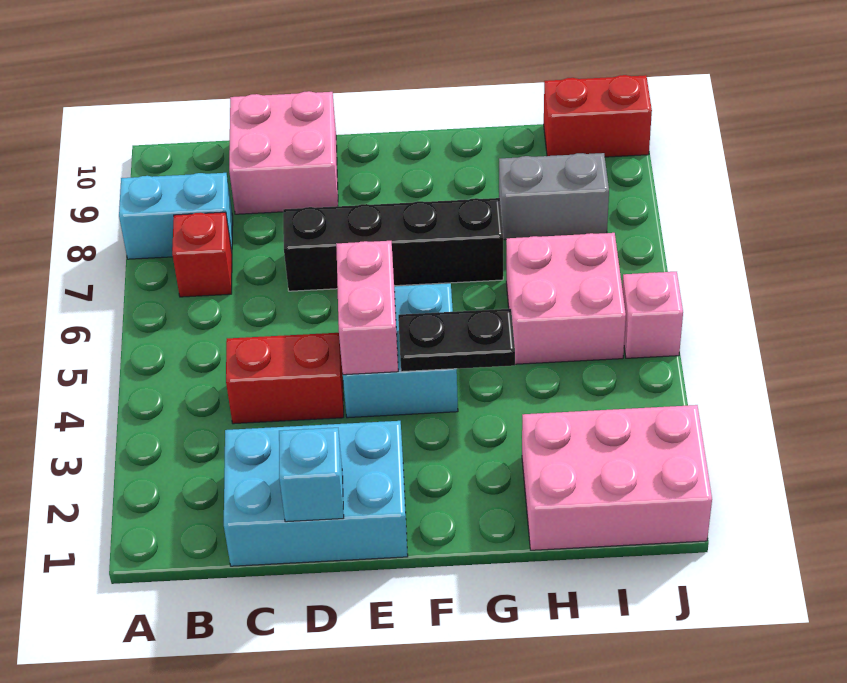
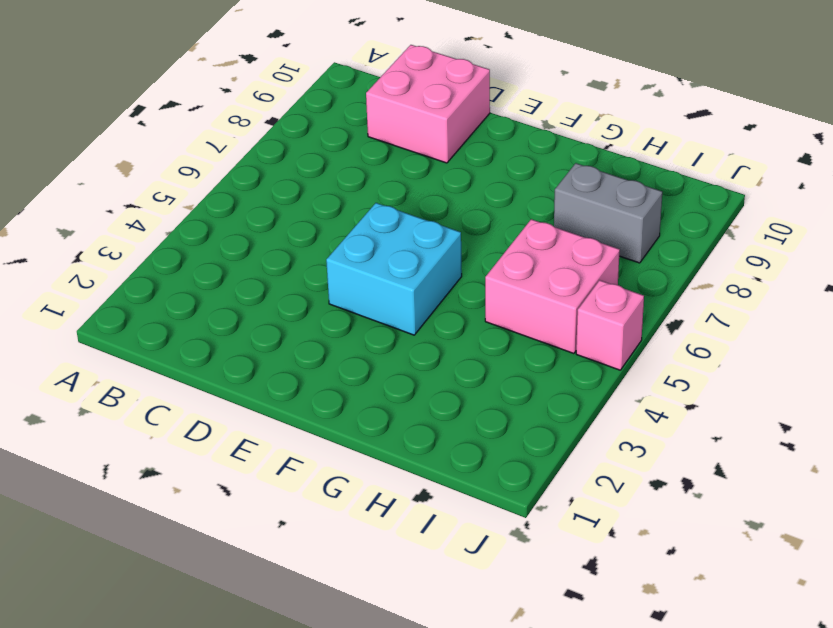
none -> cyan brick A8:B8 level 1
none -> red brick B7 level 1
none -> cyan brick C1:E2 level 1

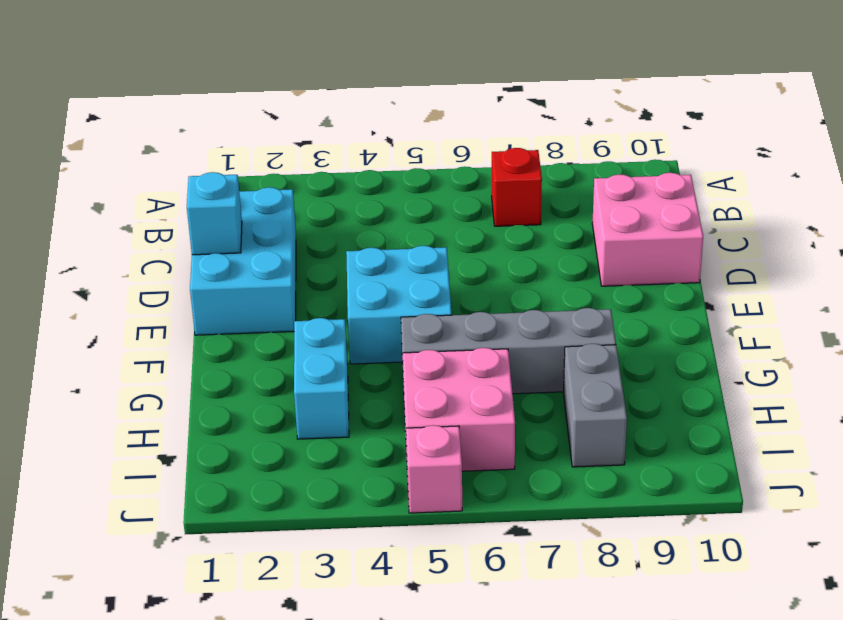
cyan brick G3:H3 level 1 -> cyan brick A8:B8 level 1
grey brick G5:G8 level 1 -> black brick D7:G7 level 1
none -> red brick C4:D4 level 1
none -> pink brick H1:J2 level 1
none -> red brick I10:J10 level 1

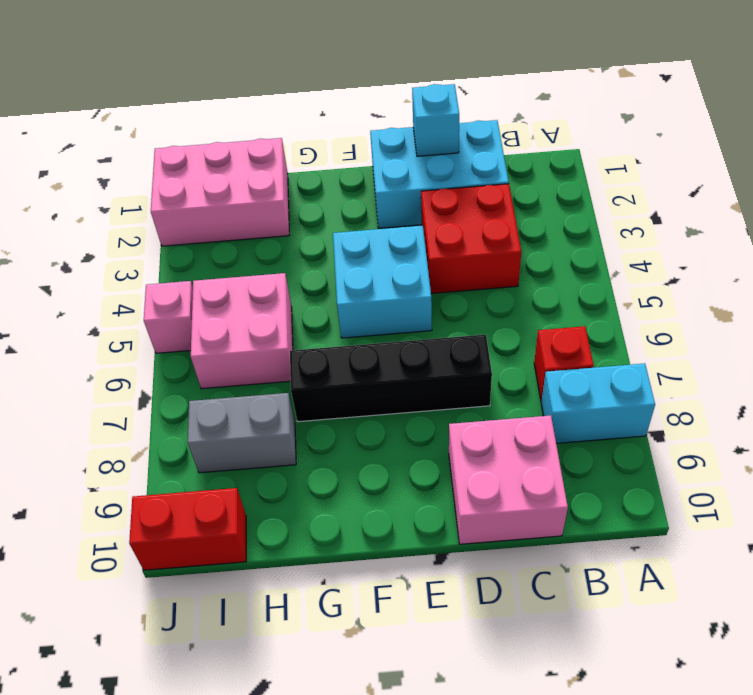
red brick C3:D4 level 1 -> red brick C4:D4 level 1
none -> pink brick E4:E5 level 2
none -> black plate F4:G4 level 2

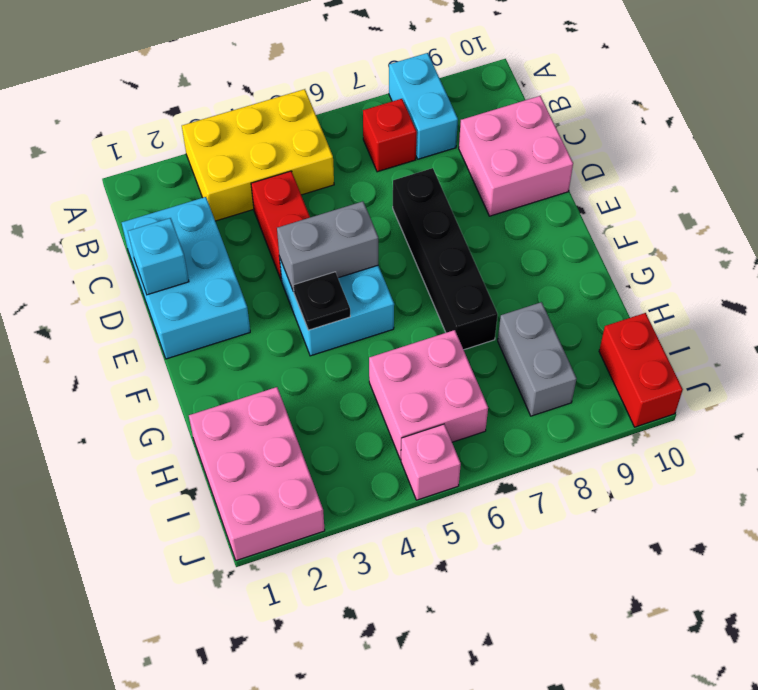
yellow brick A3:B5 level 1 -> none
grey brick E4:E5 level 2 -> pink brick E4:E5 level 2
black plate F4 level 2 -> black plate F4:G4 level 2

